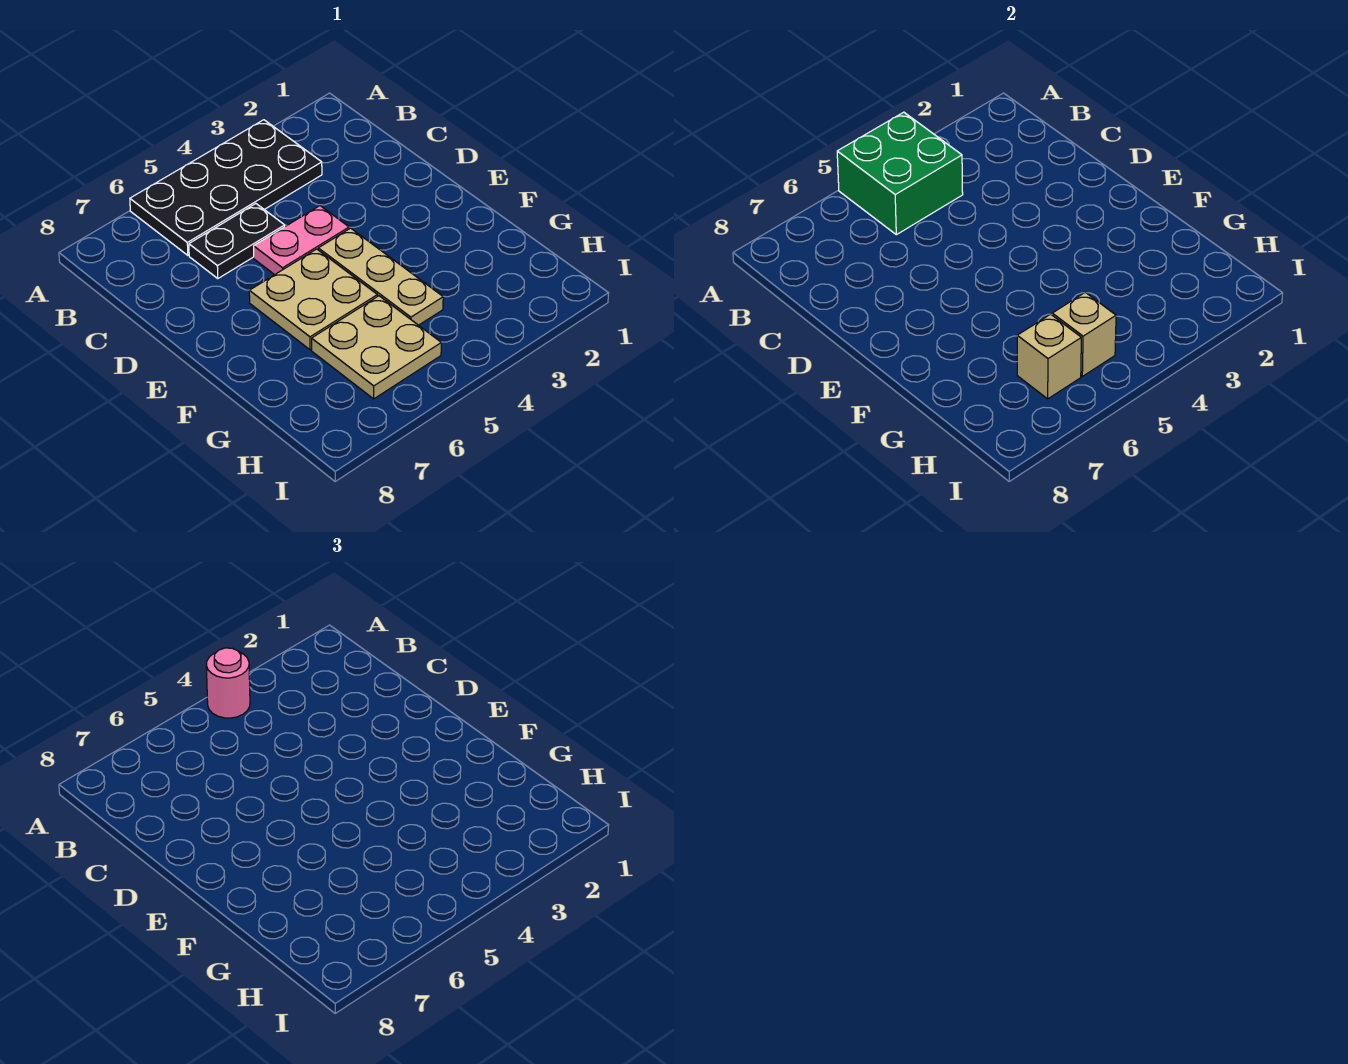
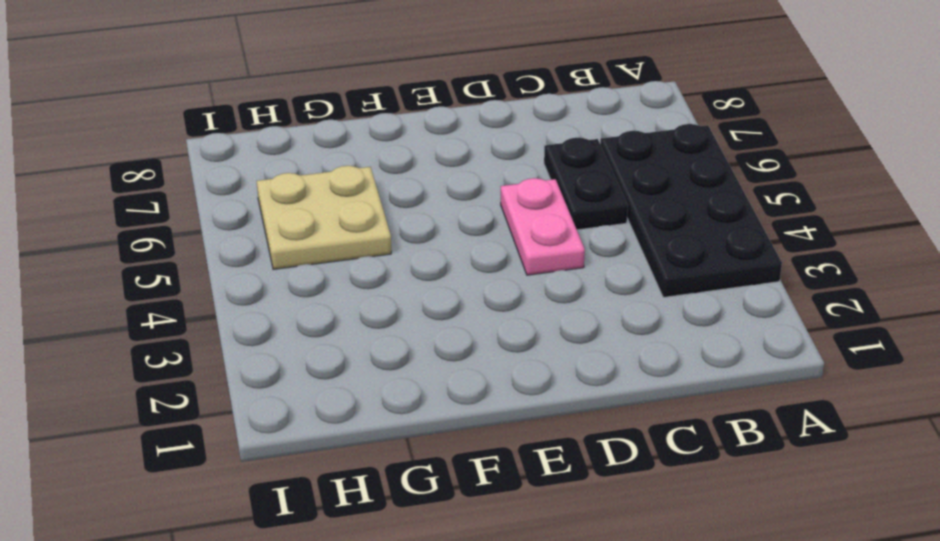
none -> tan plate E4:G4 level 1
none -> tan plate E5:F6 level 1

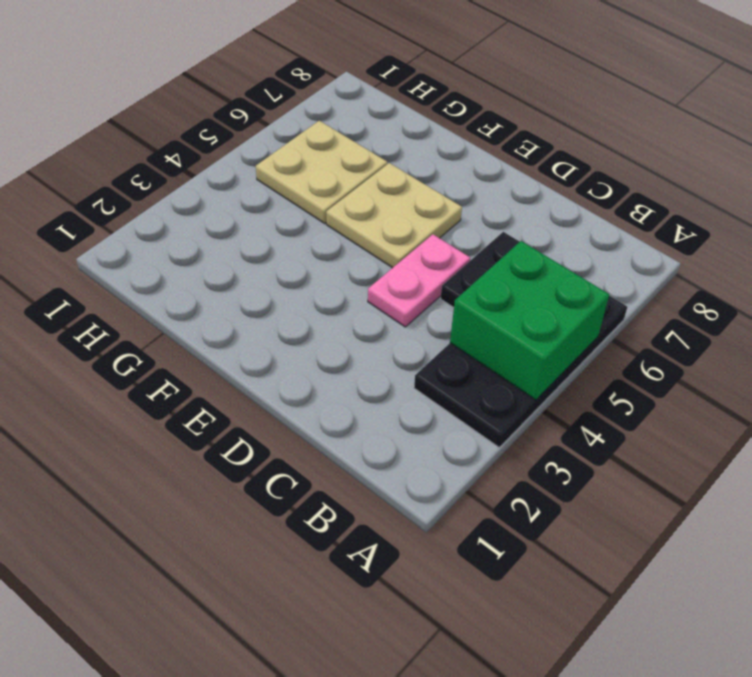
none -> tan plate E4:G4 level 1
none -> tan brick H5 level 2

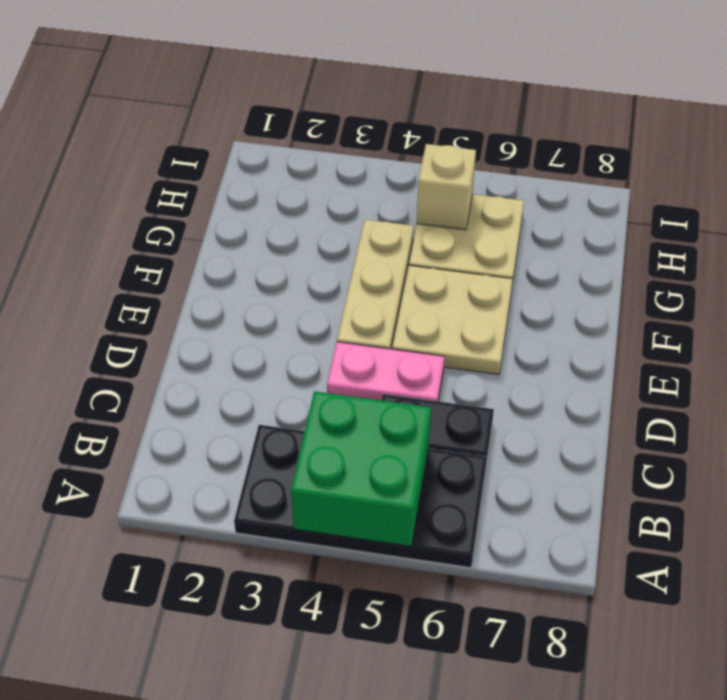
none -> tan brick H6 level 2
none -> pink round brick A4 level 3

